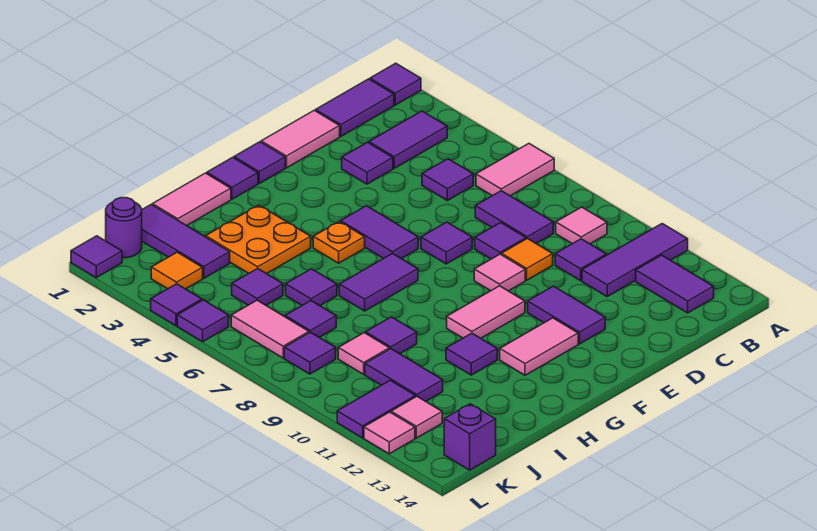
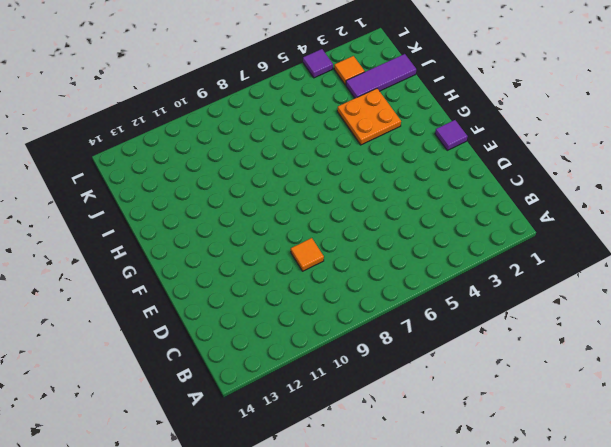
none -> purple tile A1 level 1
none -> pink tile A6:B6 level 1
none -> purple tile A11:C11 level 1
none -> purple tile B1:C1 level 1

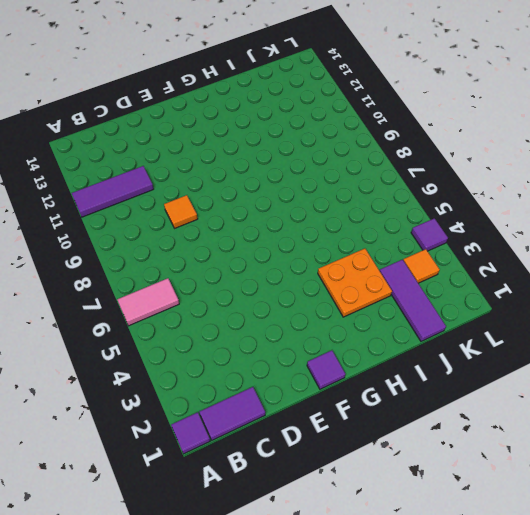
none -> purple tile B3:C3 level 1
none -> pink tile B9 level 1
none -> purple tile B12:B13 level 1
none -> purple tile C5 level 1

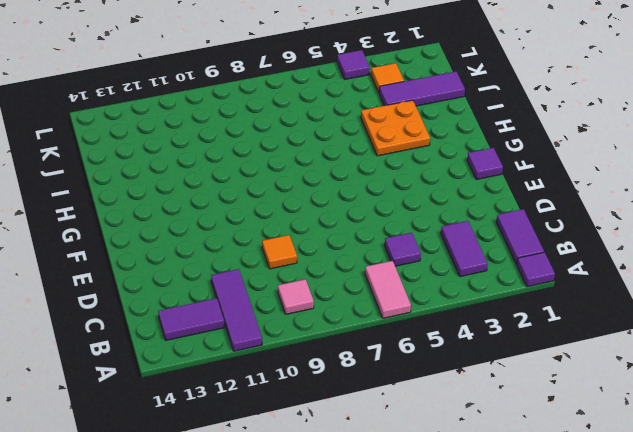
none -> purple tile C7:C8 level 1
none -> purple tile C10 level 1
none -> pink tile D1:E1 level 1
none -> purple tile D3 level 1

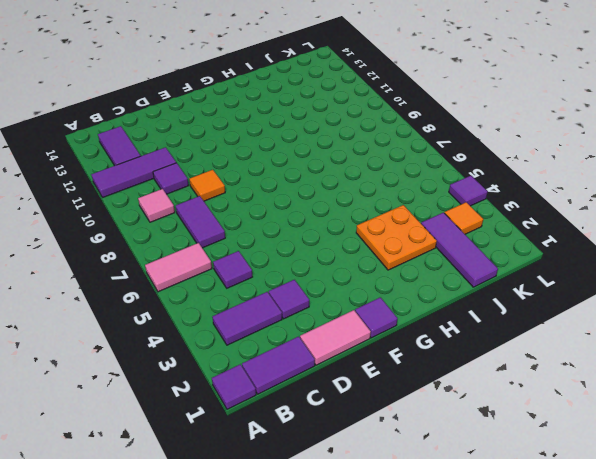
none -> purple tile D8 level 1
none -> purple tile E7 level 1
none -> pink tile E9 level 1
none -> purple tile E11:E12 level 1

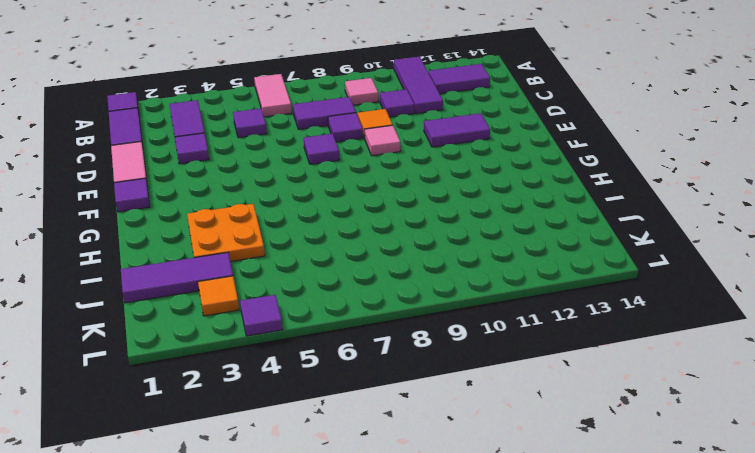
none -> purple tile F5:F6 level 1
none -> pink tile F10:G10 level 1
none -> pink tile F12:G12 level 1
none -> purple tile G1 level 1

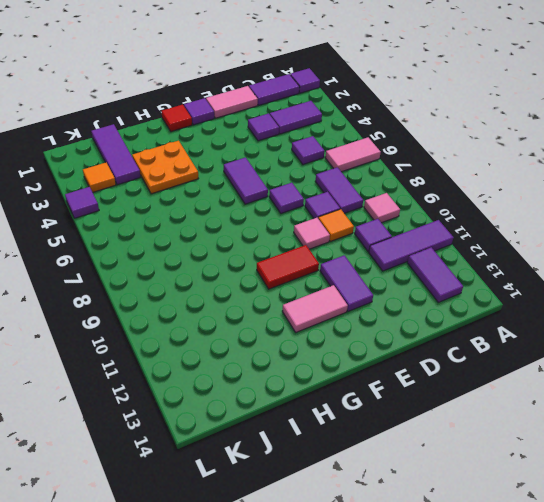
red tile F10:G10 level 1 -> pink tile F10:G10 level 1
red tile G1 level 1 -> purple tile G1 level 1
none -> orange plate G5 level 1
none -> purple tile G7:H7 level 1
none -> pink tile H1:I1 level 1
none -> purple tile H11 level 1

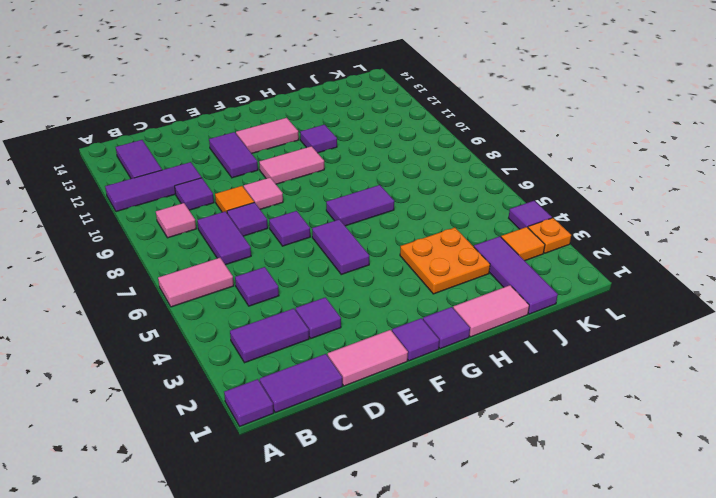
orange plate L3 level 1 -> orange plate G5 level 1
none -> purple tile I6 level 1
none -> purple tile I9 level 1
none -> purple tile J5 level 1
none -> purple tile J7 level 1

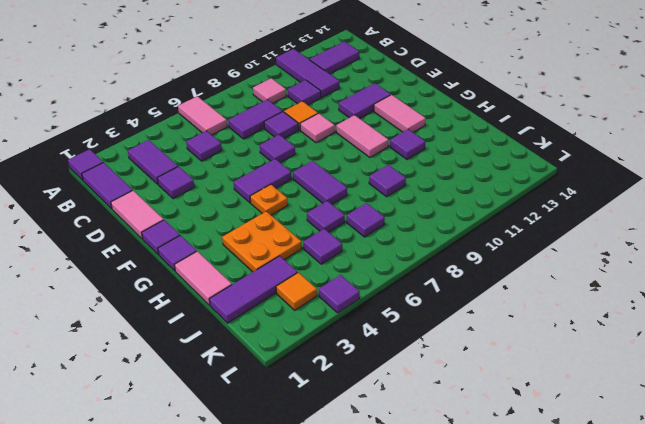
none -> pink tile J9 level 1
none -> purple tile J10:J11 level 1
none -> purple round brick K1 level 1
none -> pink tile K6:K7 level 1

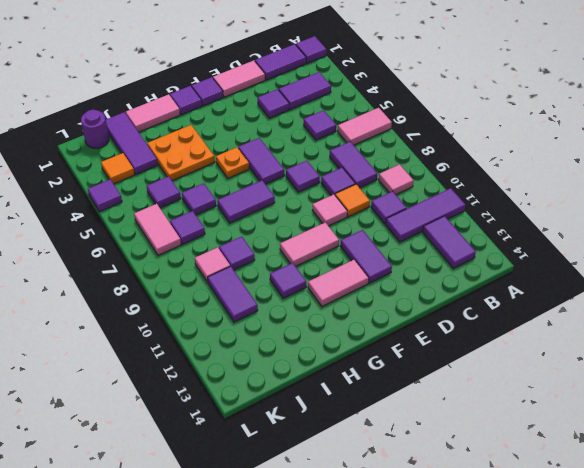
none -> purple tile K8 level 1
none -> purple tile K11:L11 level 1
none -> pink tile K12 level 1
none -> purple brick K14 level 1

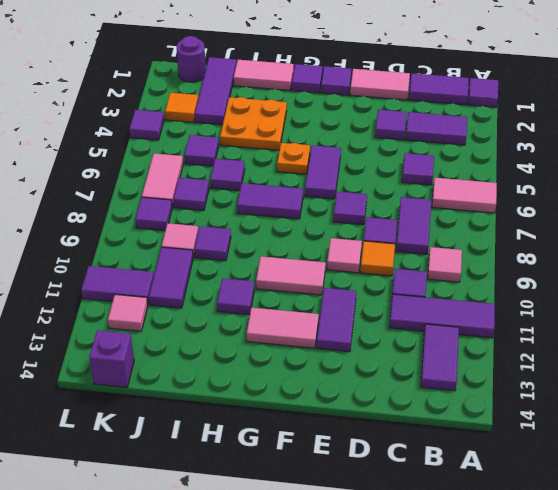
none -> purple tile L1 level 1
none -> purple tile L5 level 1
none -> pink tile L12 level 1

